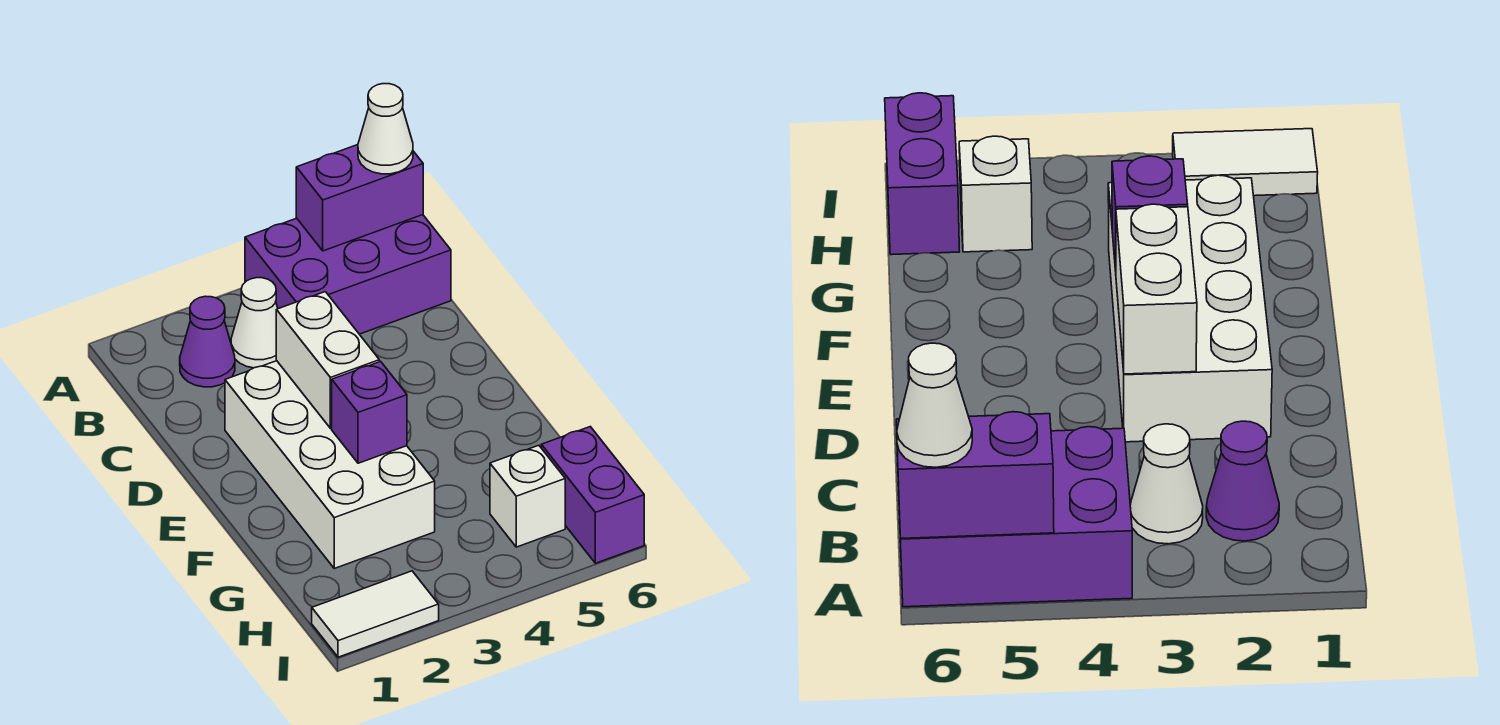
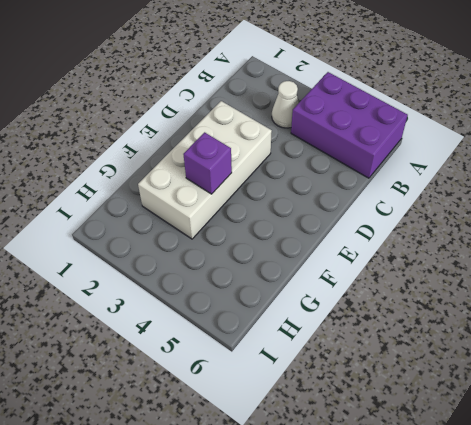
none -> purple cone B2 level 1
none -> white brick H5 level 1

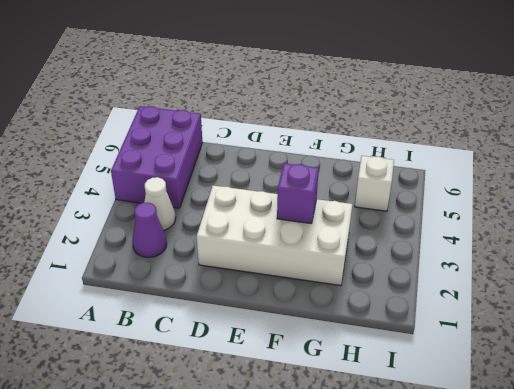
none -> purple brick H6:I6 level 1
none -> white tile I1:I2 level 1

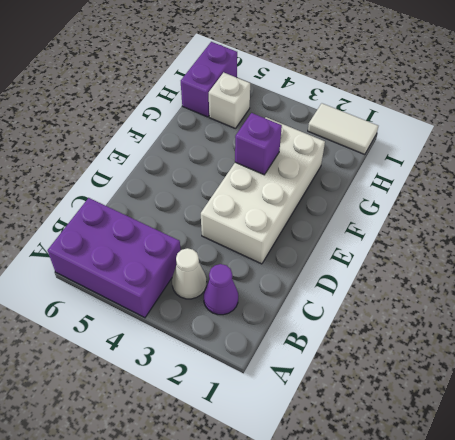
none -> purple brick A5:A6 level 2
none -> white brick D3:E3 level 2

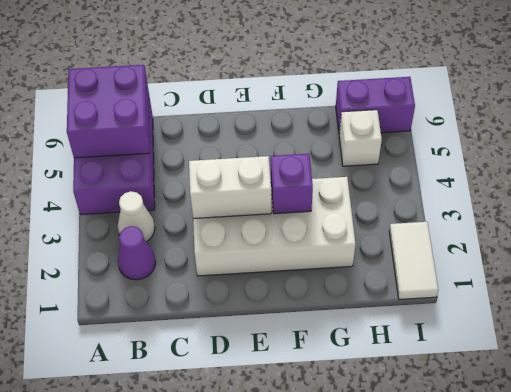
purple brick A5:B6 level 2 -> purple brick A5:A6 level 2
none -> white cone A6 level 3

